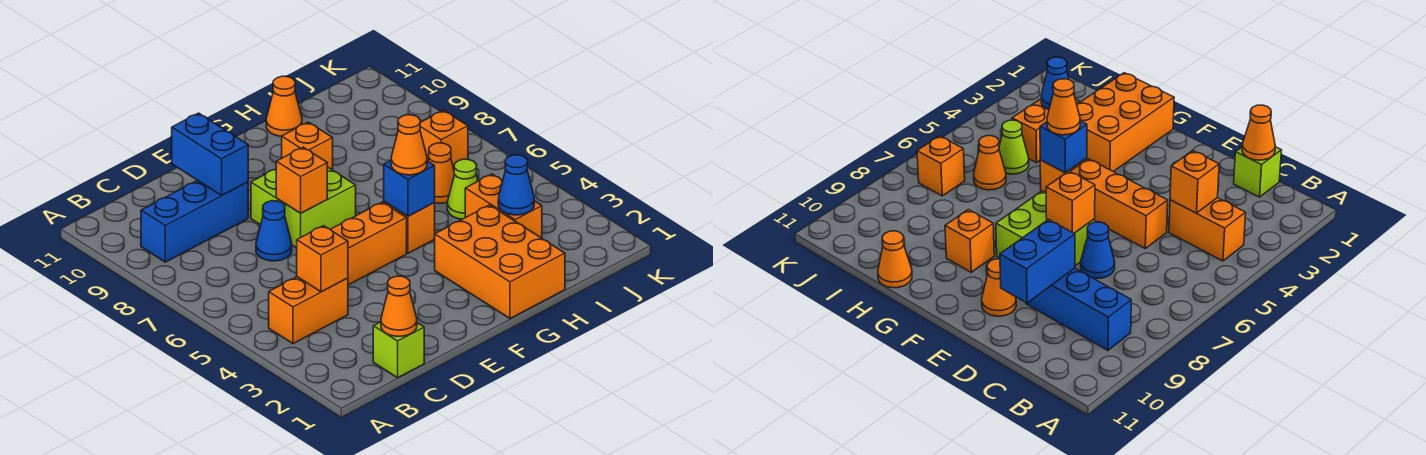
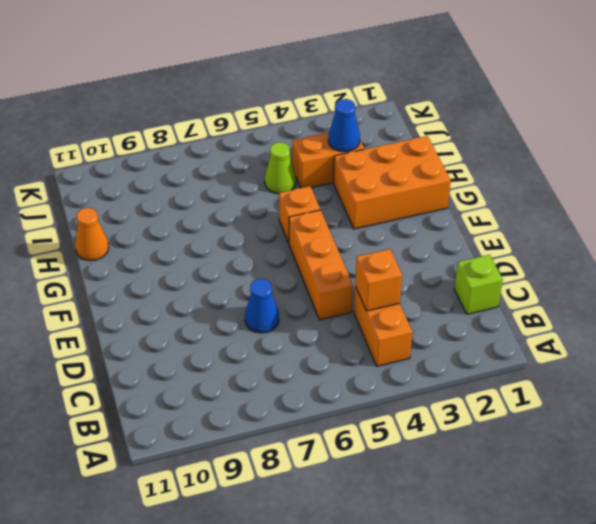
none -> blue brick B9:D9 level 1
none -> lime brick E7:F8 level 1
none -> orange cone E10 level 1

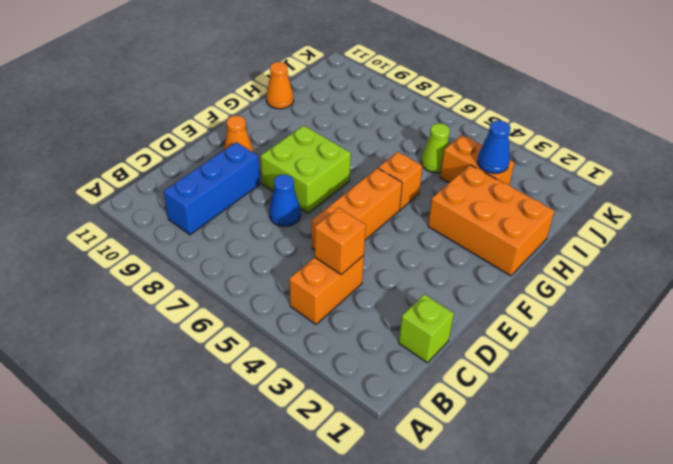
none -> orange brick G9 level 1
none -> orange cone I6 level 1
none -> orange brick J7 level 1

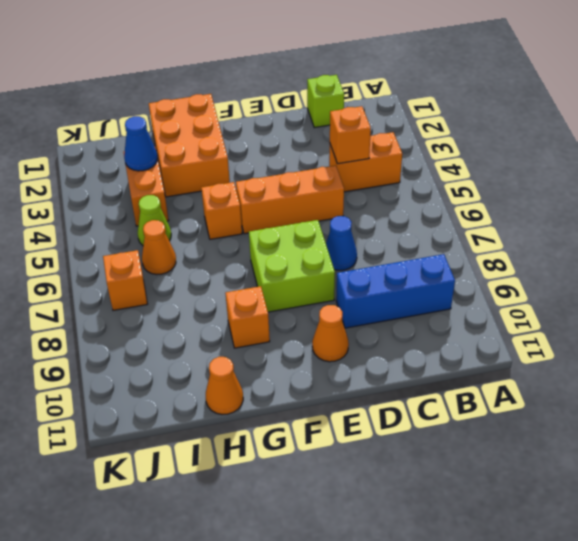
none -> orange cone C1 level 2
none -> blue brick D9:D10 level 2
none -> orange brick E7 level 2

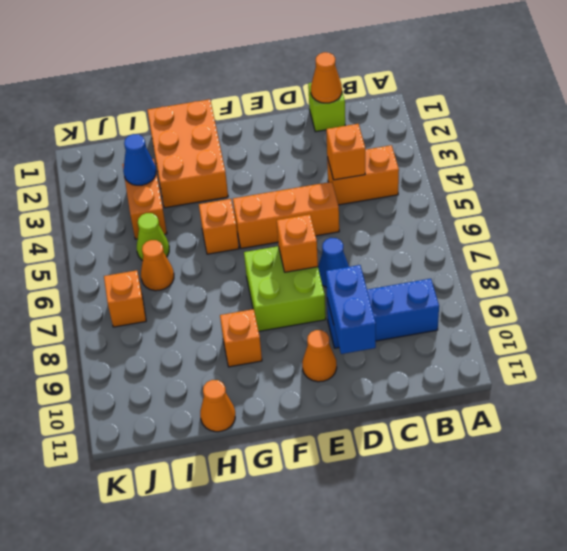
none -> blue brick G5 level 2
none -> orange cone G5 level 3

